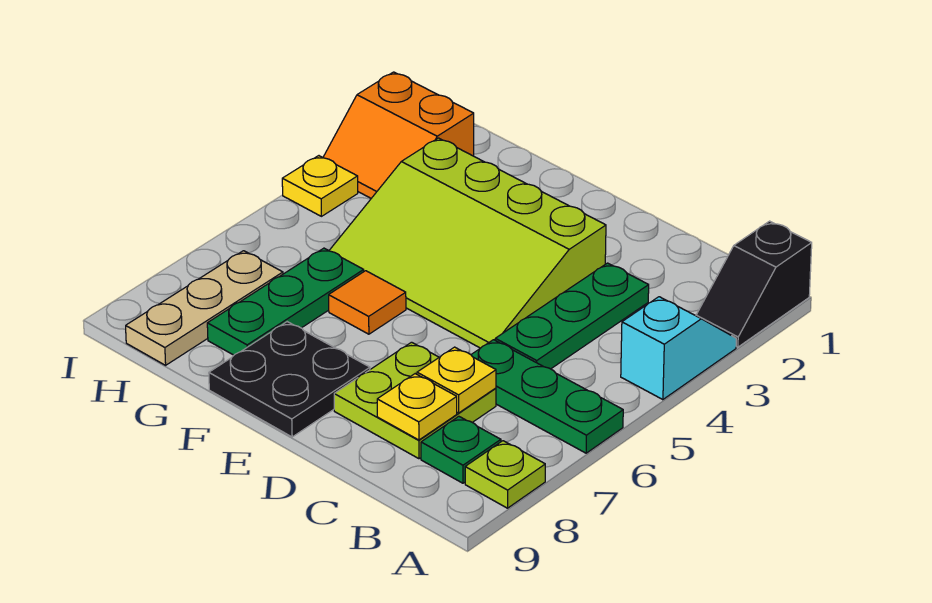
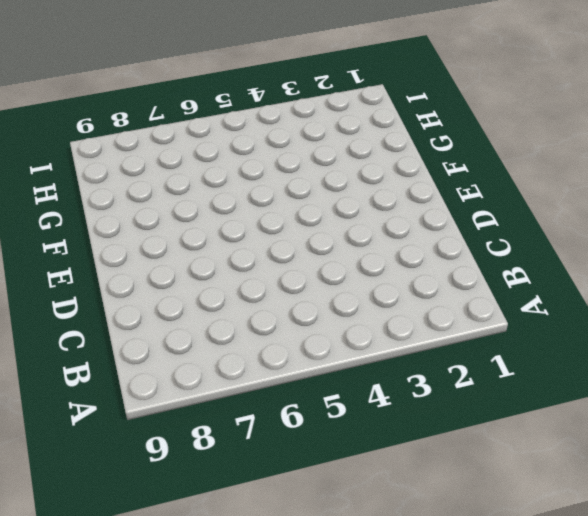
none -> black slope A1:A2 level 1 top 1
none -> cyan slope A3:A4 level 1 top 4
none -> green plate A6:C6 level 1

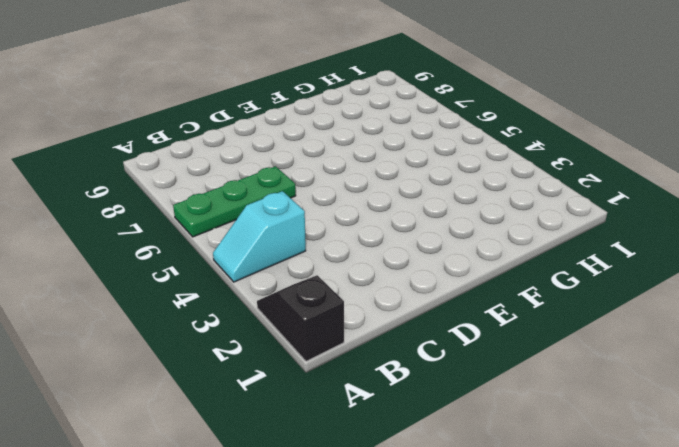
cyan slope A4:B4 level 1 top B -> cyan slope A3:A4 level 1 top 4
none -> lime plate A8 level 1
none -> green plate B8 level 1
none -> green plate C3:C5 level 1

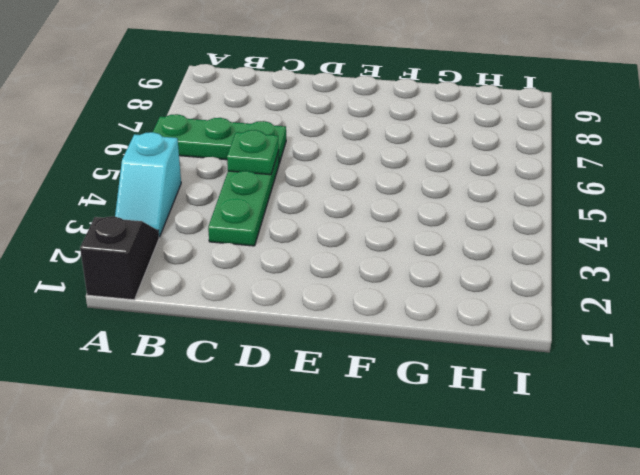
green plate C5 level 2 -> green plate B8 level 1
none -> lime plate A8 level 1
none -> lime plate C7:D8 level 1
none -> lime slope D3:G5 level 1 top 3

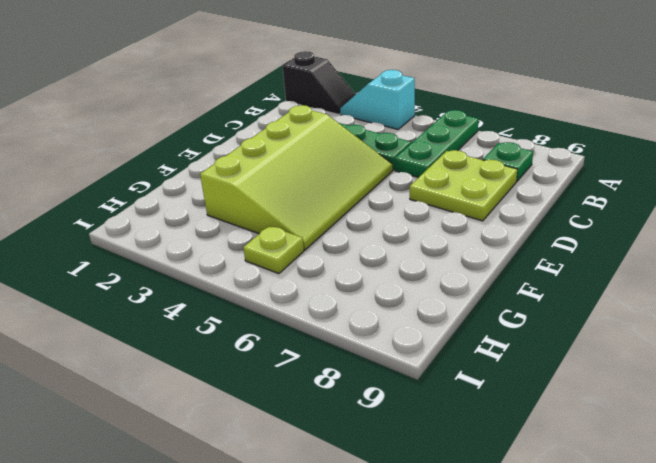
lime plate H5 level 1 -> lime plate A8 level 1
none -> black plate E8:F9 level 1
none -> orange tile F6 level 1
none -> green plate G6:G8 level 1

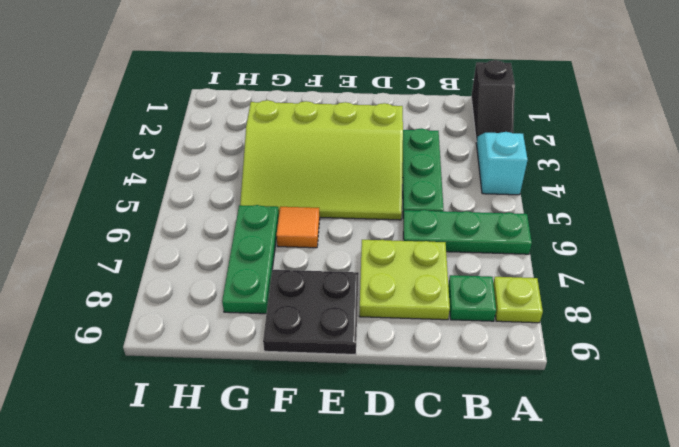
none -> orange slope H2:I3 level 1 top 2
none -> tan plate H7:H9 level 1
none -> yellow plate I4 level 1

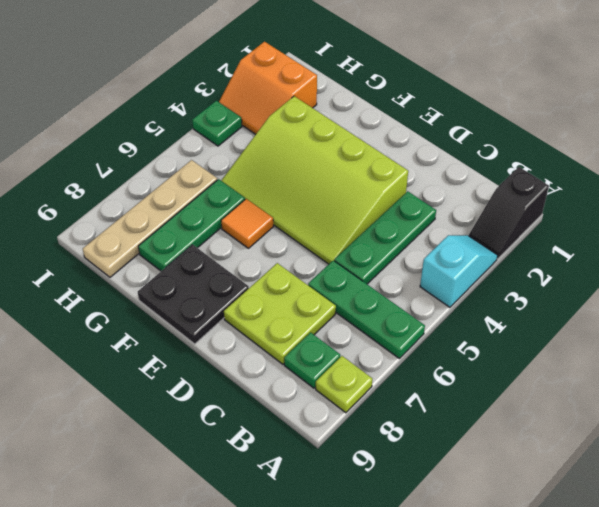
tan plate H6:H9 level 1 -> tan plate H7:H9 level 1
green plate I4 level 1 -> yellow plate I4 level 1
none -> yellow plate C7 level 2
none -> yellow plate C8 level 2

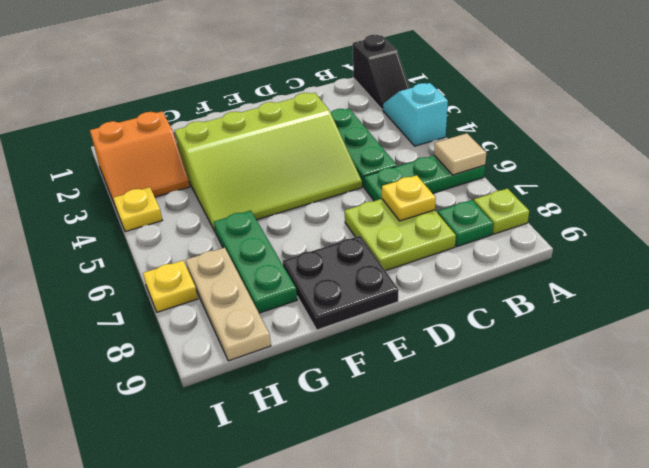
tan tile A6 level 2 -> none
yellow plate I7 level 1 -> yellow plate C8 level 2
none -> orange tile F6 level 1

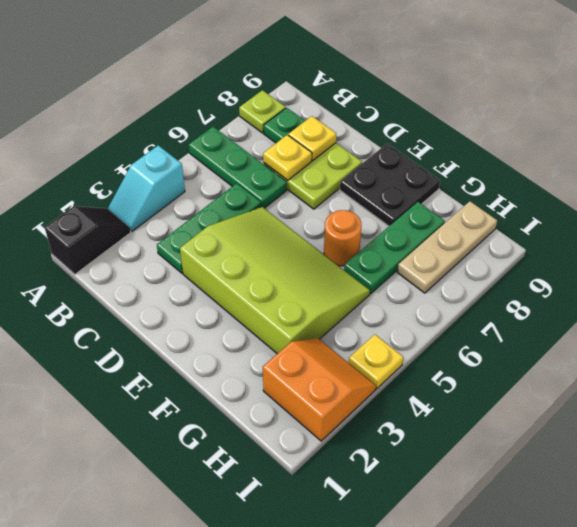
orange round brick F6 level 1 -> orange tile F6 level 1

